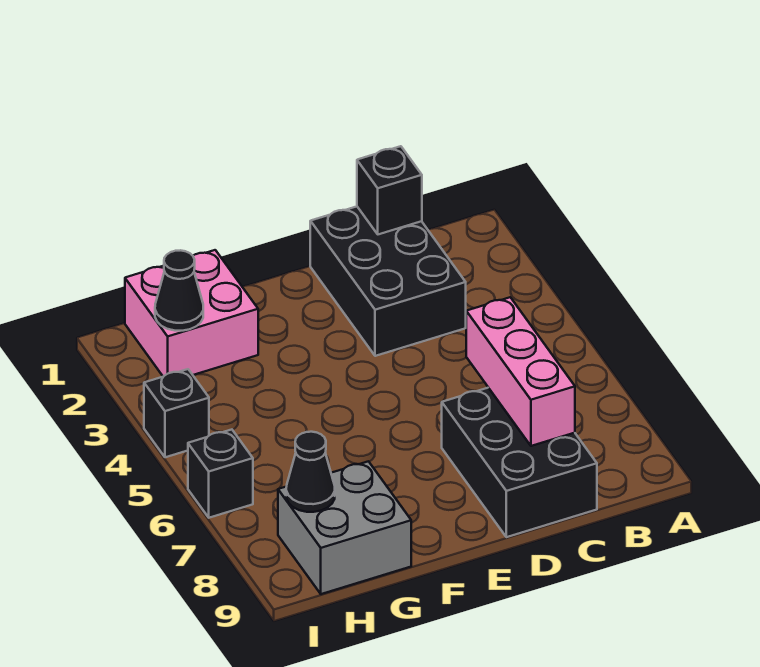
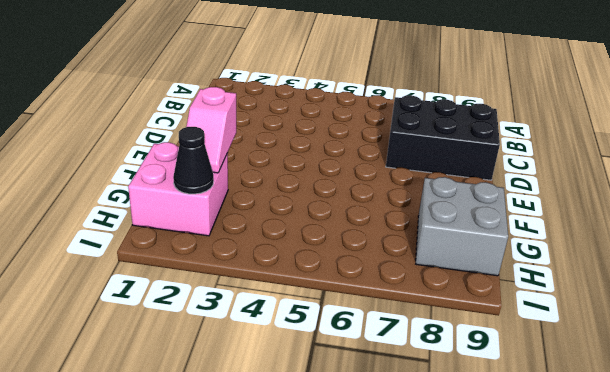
pink slope F2:G2 level 2 top F -> none
none -> black brick C1:D3 level 1
none -> black brick I4 level 1

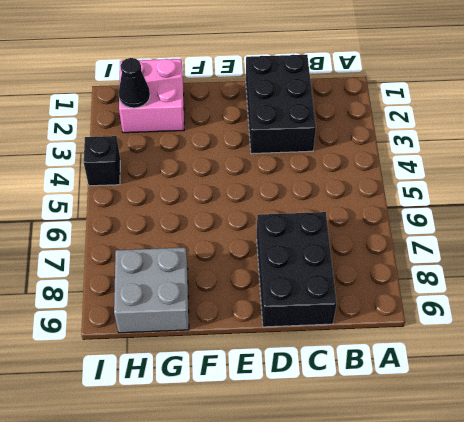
none -> black brick I6 level 1
none -> black brick C1 level 2

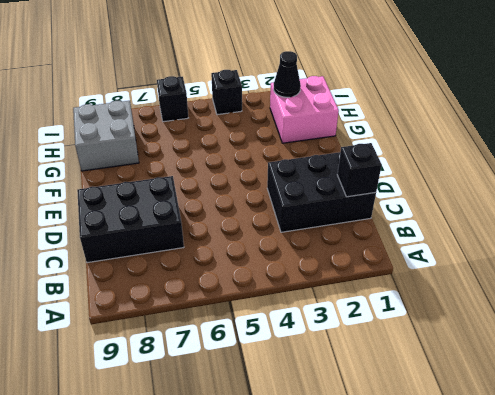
none -> pink brick C6:C8 level 2
none -> black cone H8 level 2

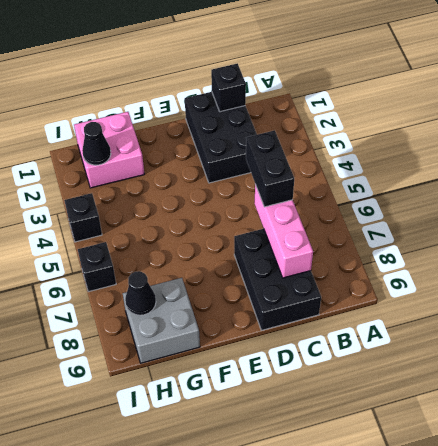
black brick C5:C6 level 3 -> none

